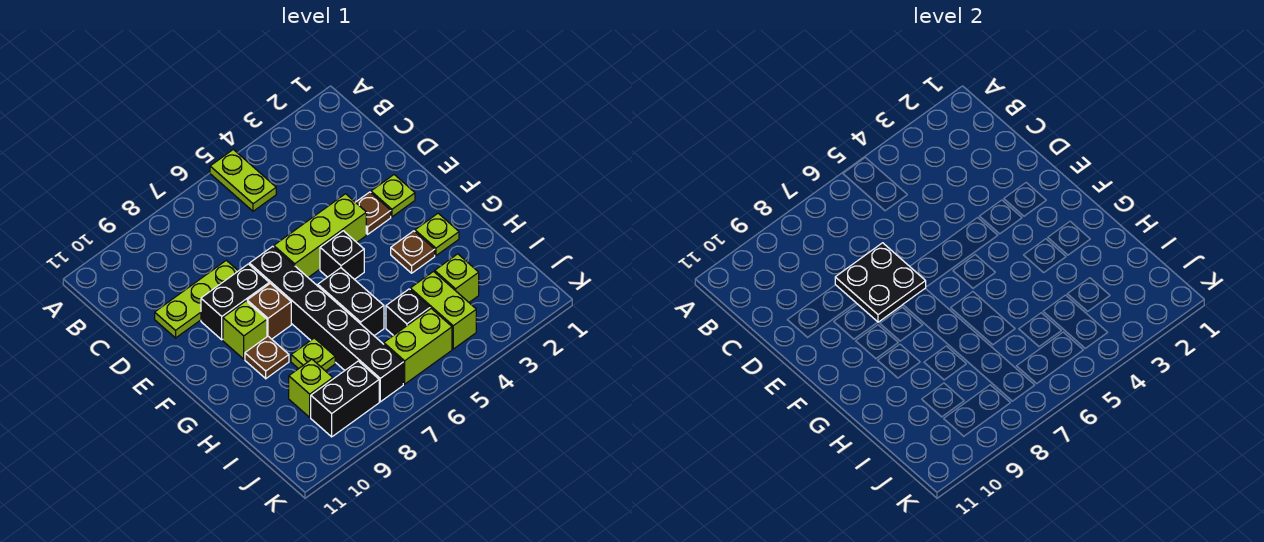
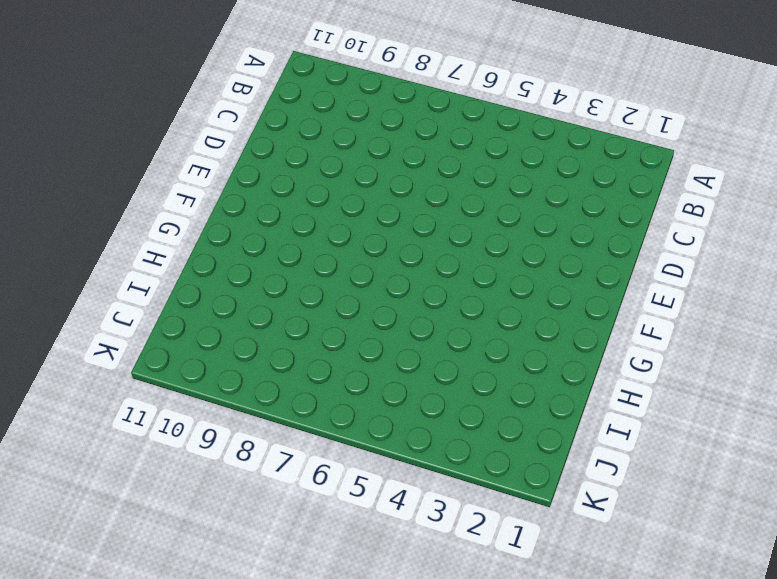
none -> lime plate A5:B5 level 1
none -> lime plate D8:D10 level 1
none -> lime plate E2 level 1

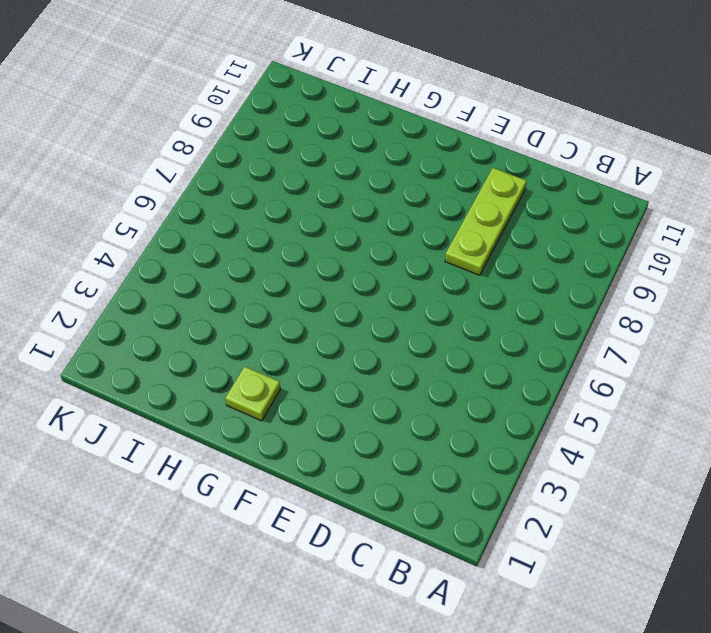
none -> lime plate A5:B5 level 1
none -> lime plate E2 level 1
none -> brown plate E3 level 1

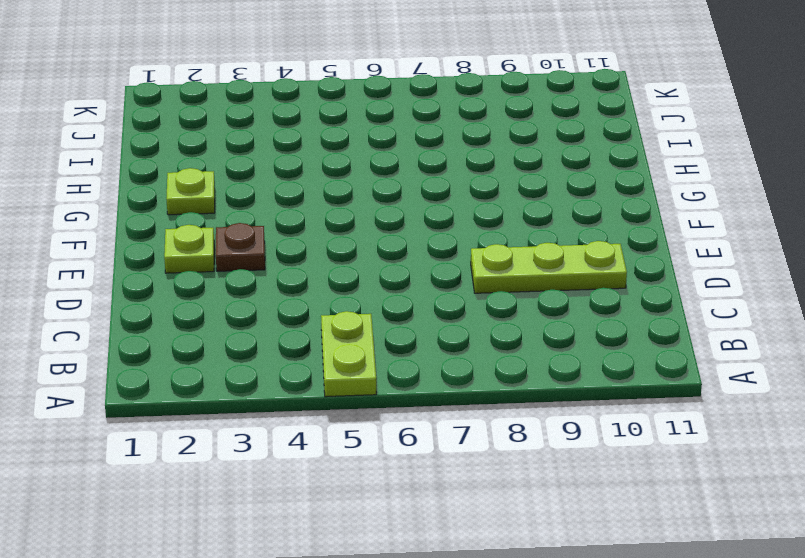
none -> lime brick E4:E6 level 1
none -> black brick E7:J7 level 1
none -> black brick E8:E9 level 1

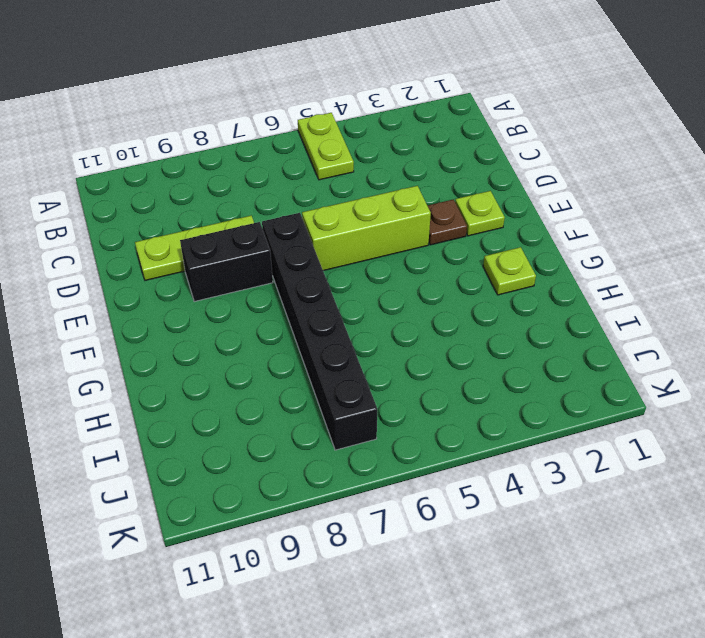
none -> black brick F5 level 1
none -> brown brick F8 level 1
none -> lime brick F9 level 1

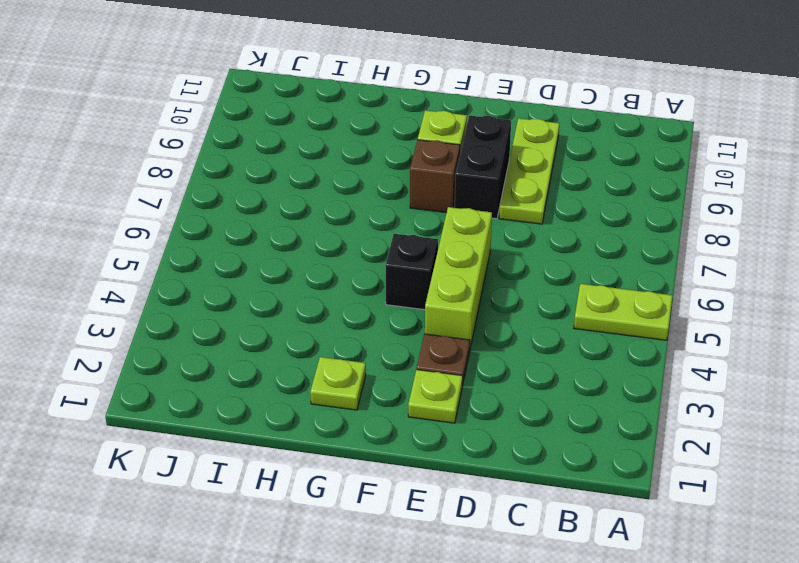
none -> black brick E7:J7 level 1
none -> brown plate G3 level 1
none -> black brick G6:H6 level 1

